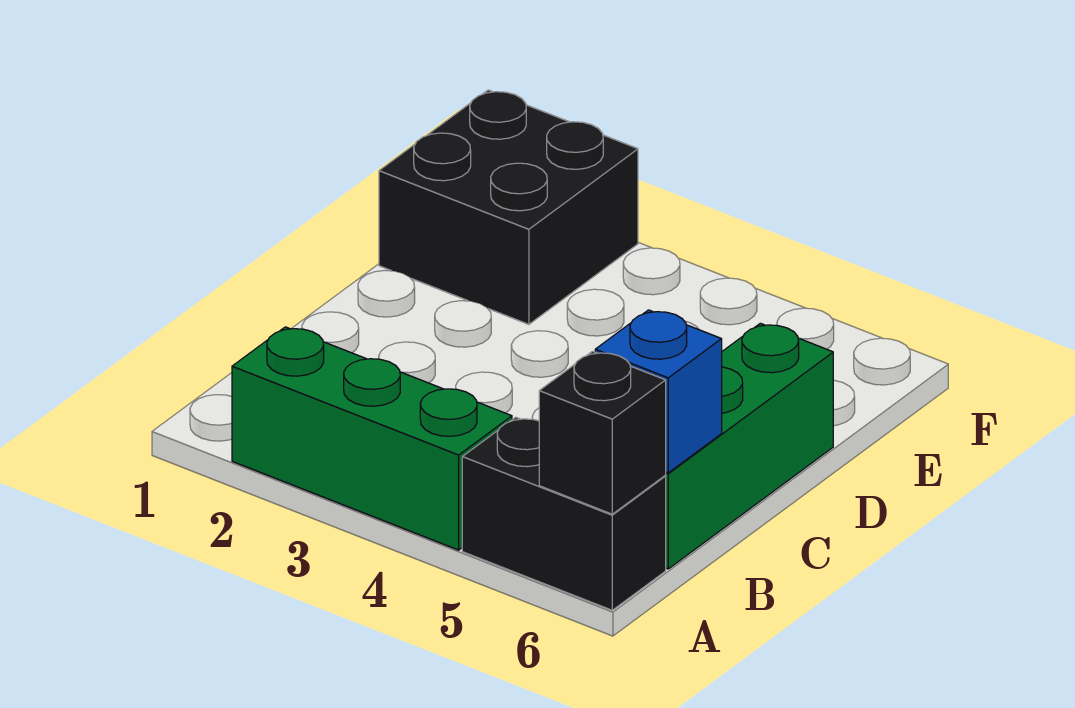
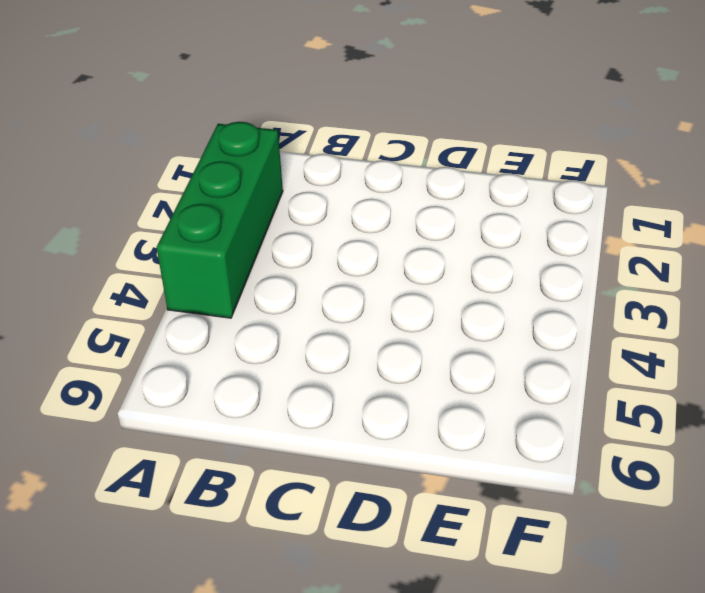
none -> black brick A5:A6 level 1
none -> green brick B6:D6 level 1

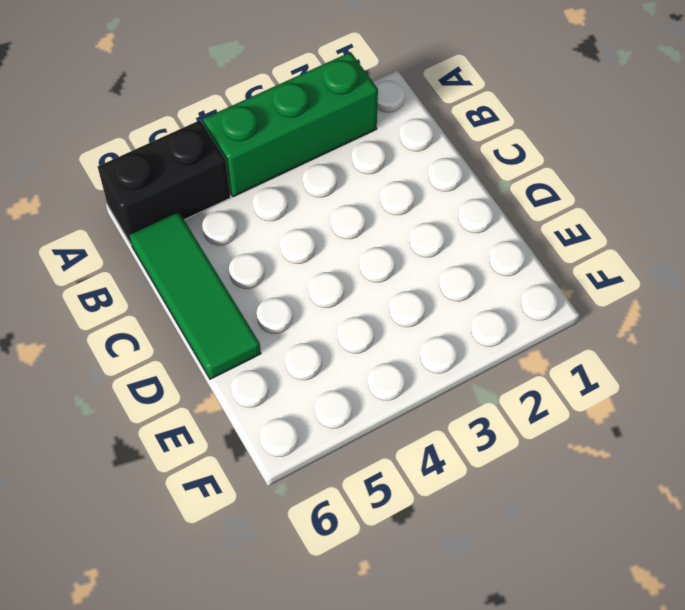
green tile B6:D6 level 1 -> green brick B6:D6 level 1
none -> black brick E1:F2 level 1
none -> black brick A6 level 2

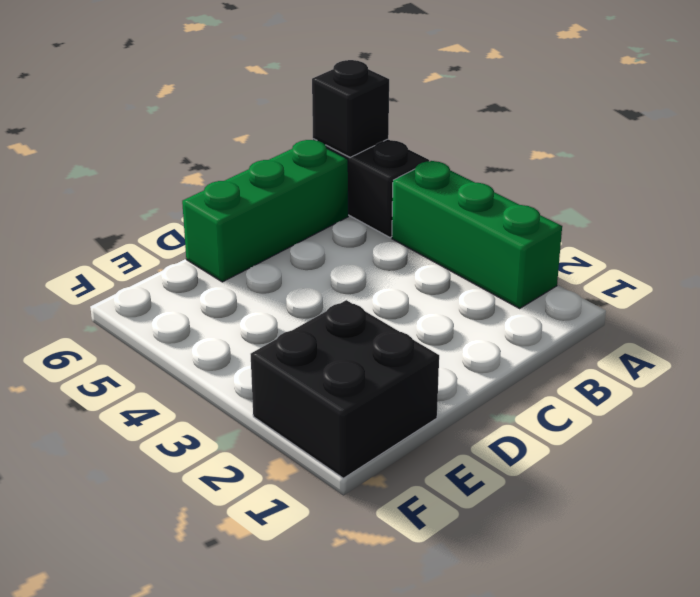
none -> blue brick B6 level 2

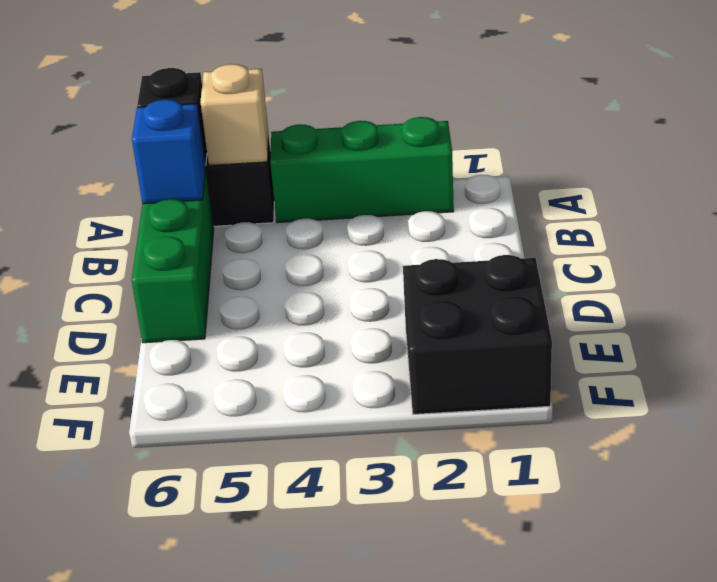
tan brick A5 level 2 -> none

